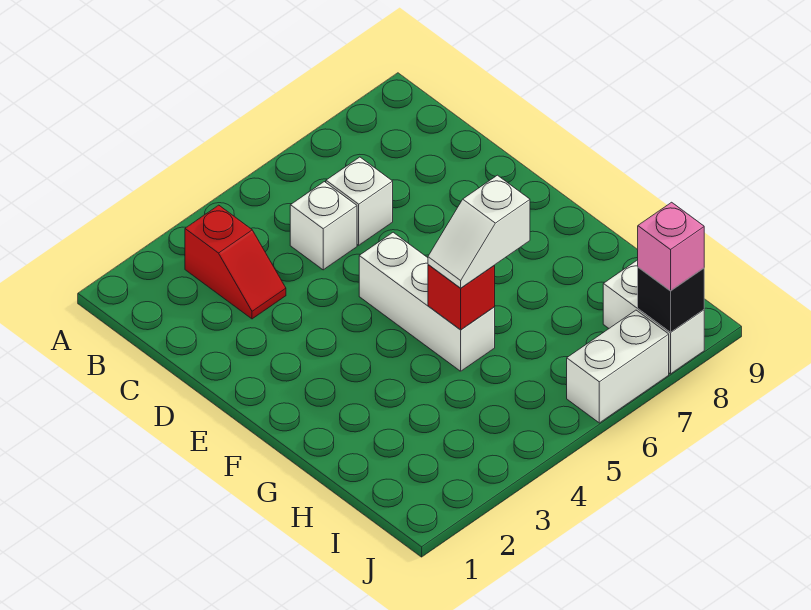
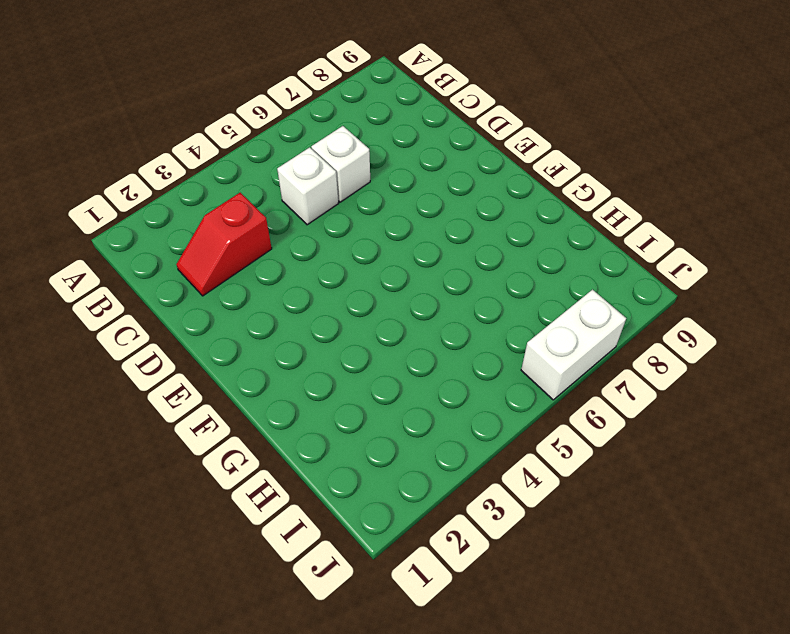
red slope C2:C3 level 1 top 3 -> red slope B3:C3 level 1 top B
none -> white brick E5:G5 level 1
none -> white brick I8:J8 level 1

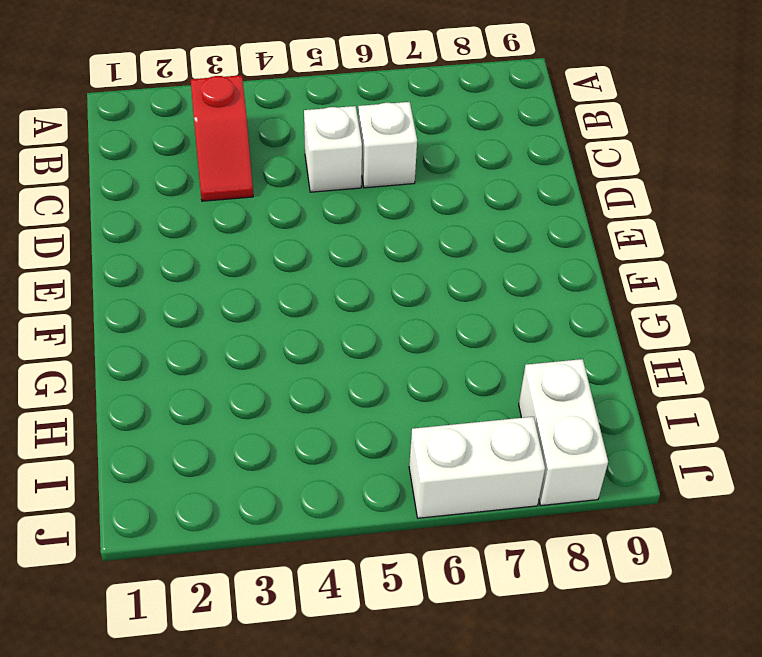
none -> white brick E5:G5 level 1
none -> red brick G5 level 2

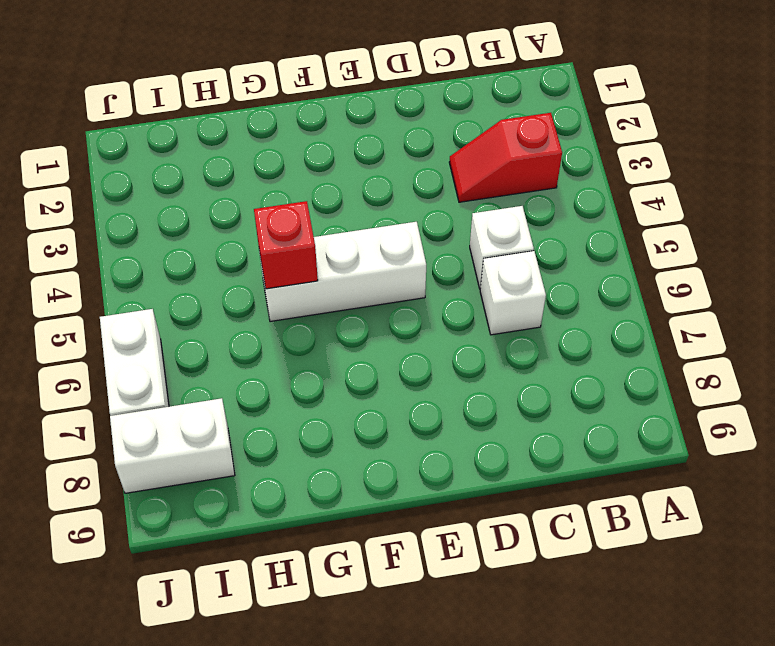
none -> black brick J8 level 2
none -> white slope G5:G6 level 3 top 6

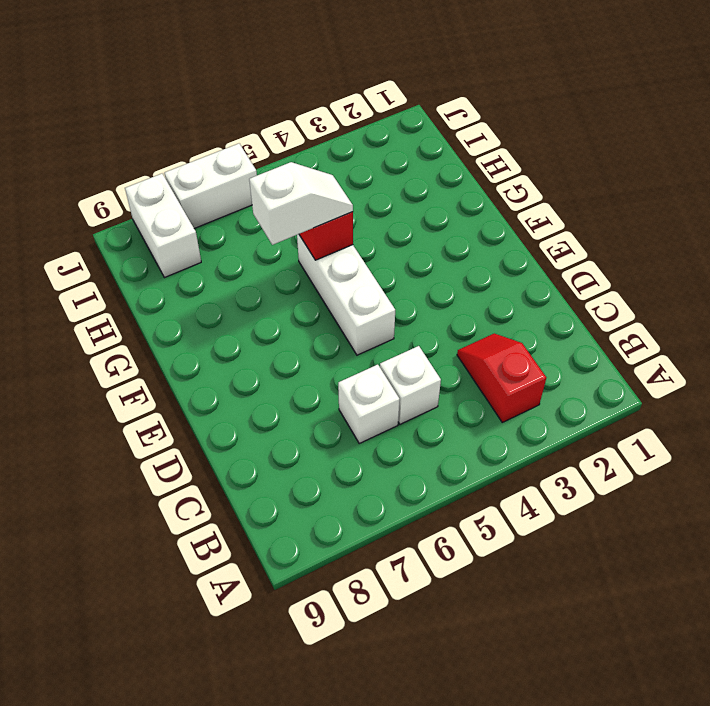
none -> black brick J8 level 2
none -> pink brick J8 level 3

